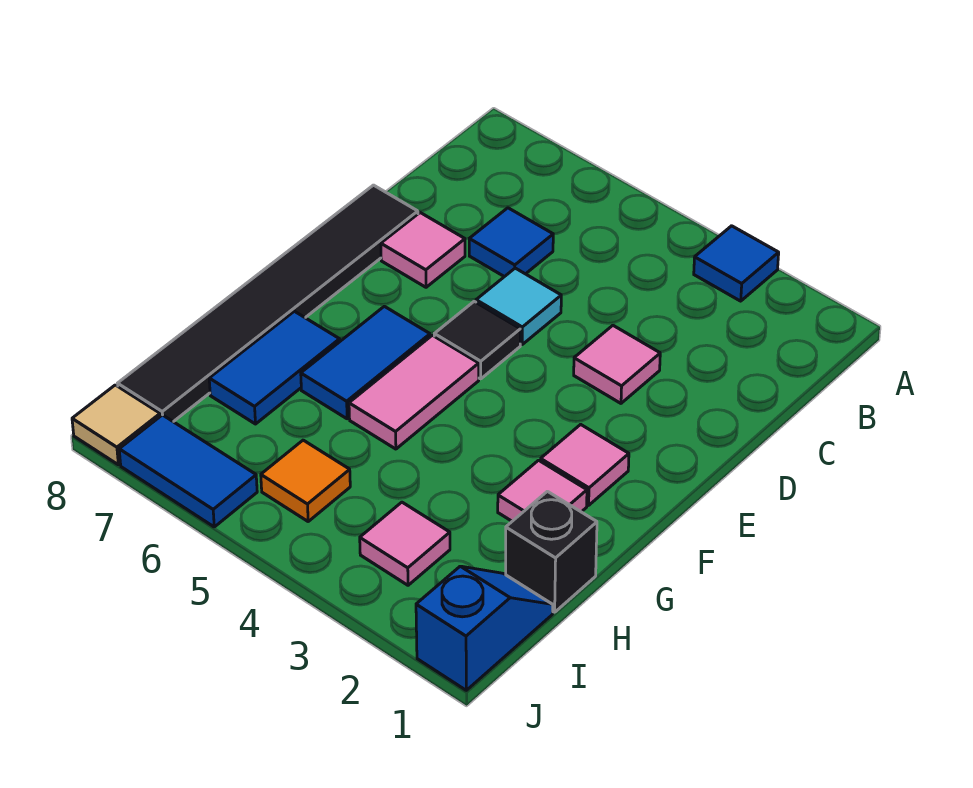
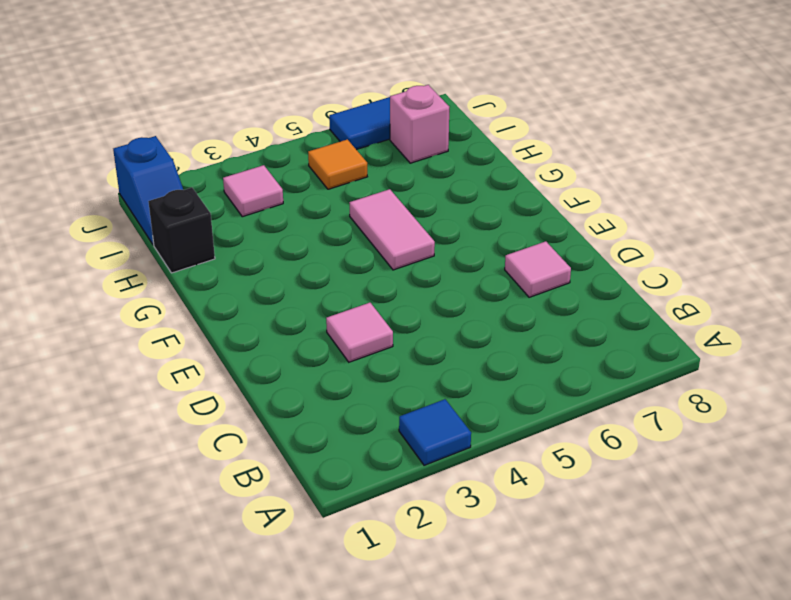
pink brick I7 level 1 -> none
none -> blue tile C6 level 1
none -> cyan tile D5 level 1
none -> black tile D8:I8 level 1

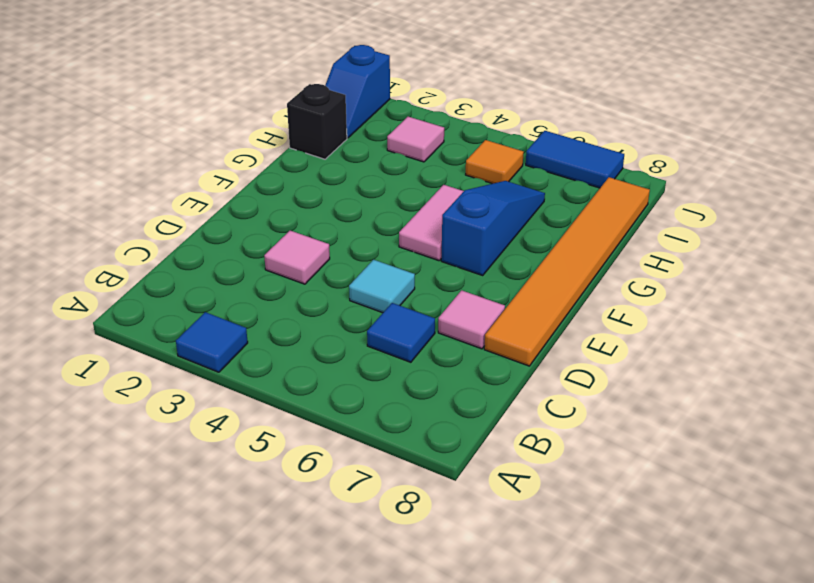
orange tile D8:I8 level 1 -> black tile D8:I8 level 1
blue slope F6:H6 level 1 top F -> blue tile F6:G6 level 1
none -> black tile E5 level 1
none -> pink tile F2 level 1
none -> pink tile G2 level 1

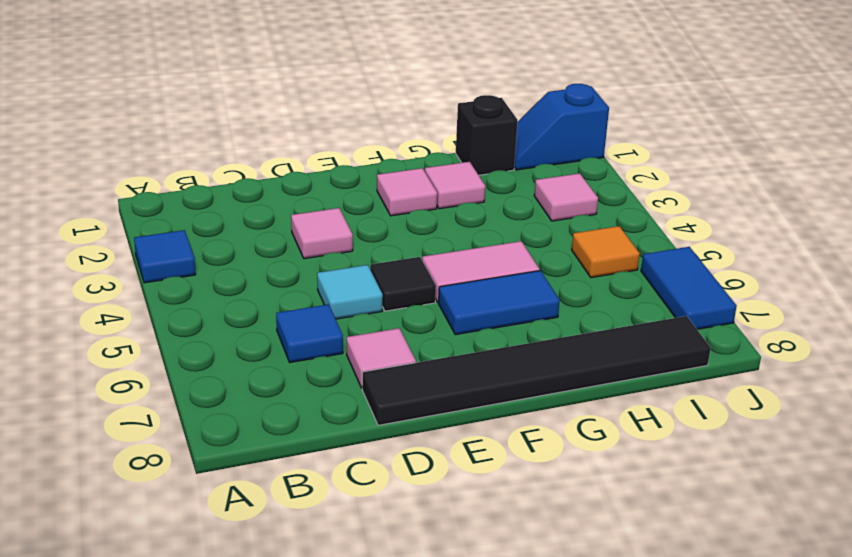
none -> blue tile G7:H7 level 1
none -> tan tile J8 level 1

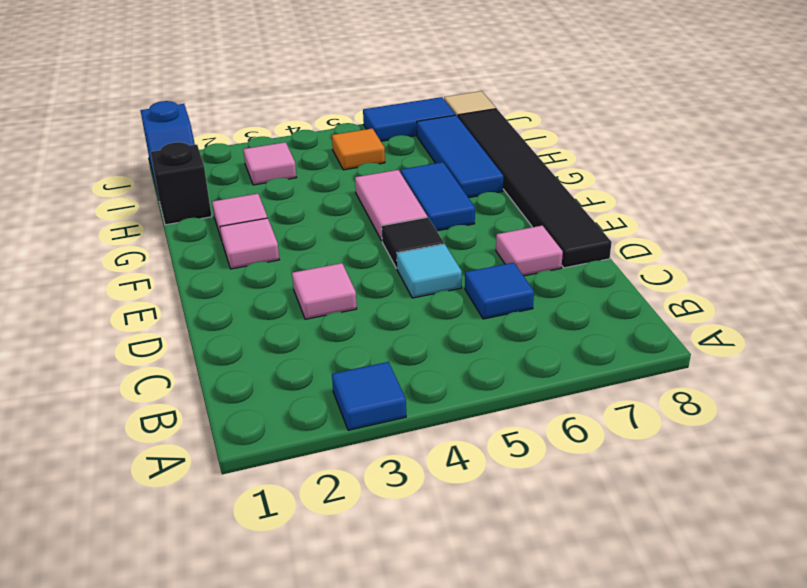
blue tile G7:I7 level 1 -> blue tile G7:H7 level 1

